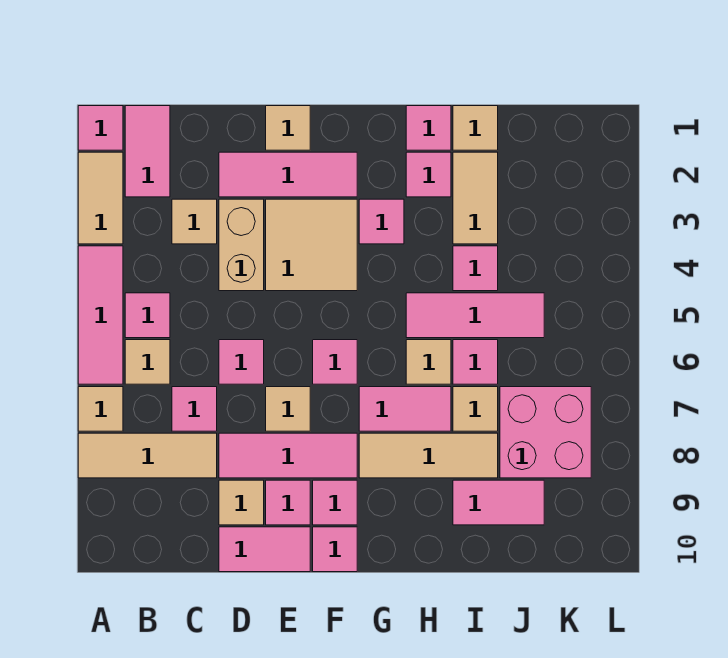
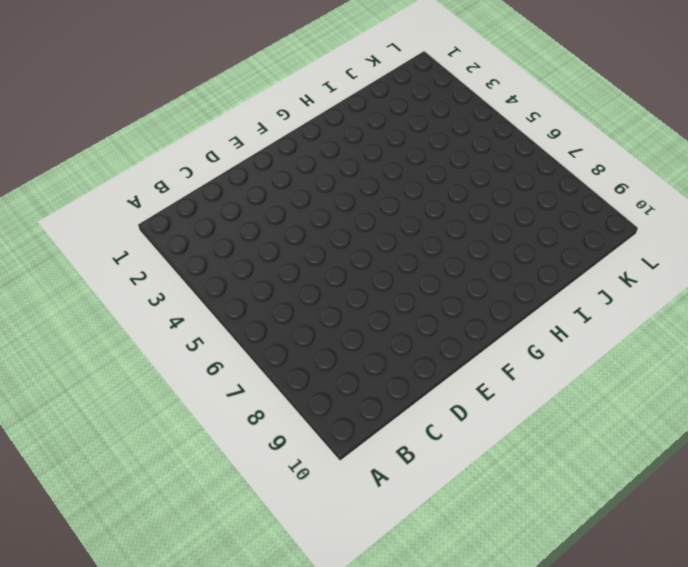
none -> pink tile A1 level 1
none -> tan tile A2:A3 level 1
none -> pink tile A4:A6 level 1
none -> tan tile A7 level 1

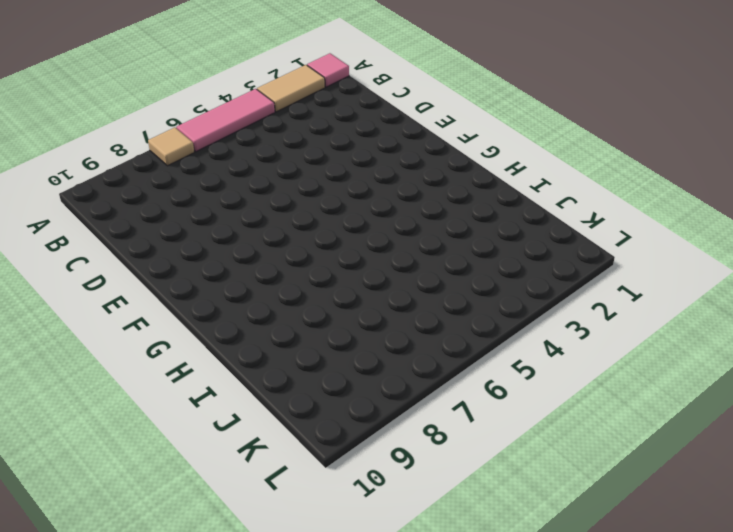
none -> tan tile A8:C8 level 1
none -> pink tile B1:B2 level 1
none -> pink tile B5 level 1
none -> tan tile B6 level 1

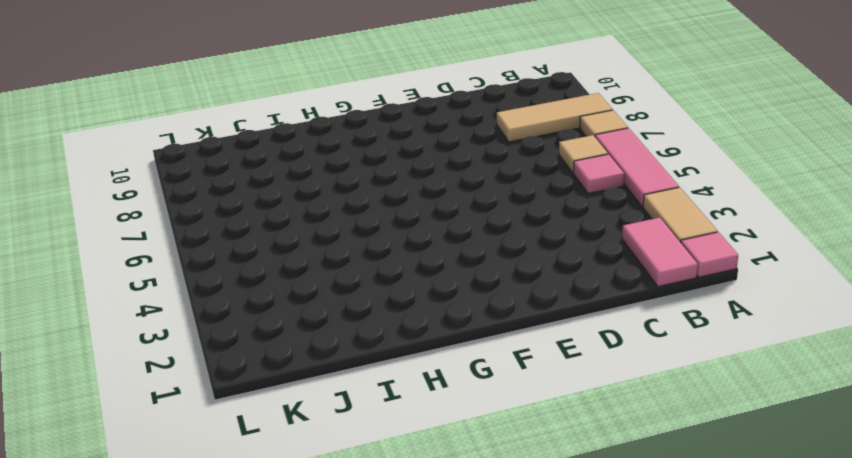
none -> tan tile C3 level 1
none -> pink tile C7 level 1
none -> pink tile D2:F2 level 1
none -> tan brick D3:D4 level 1

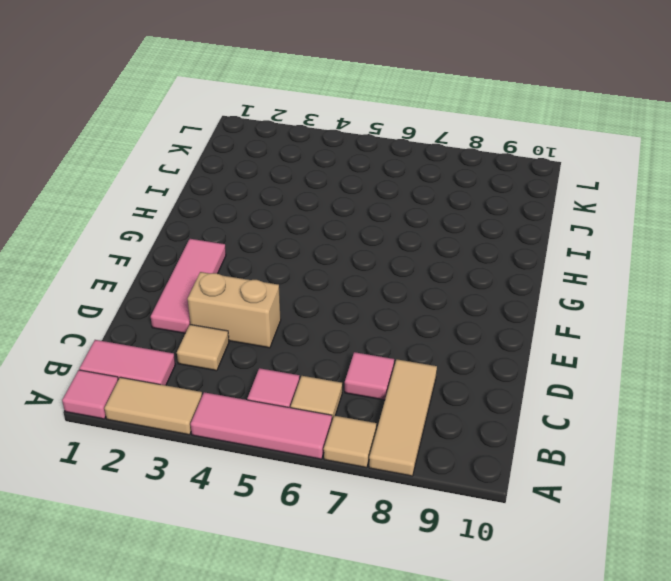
none -> pink tile D6 level 1
none -> pink tile D8:F8 level 1
none -> tan tile D9 level 1
none -> pink tile D10:E10 level 1

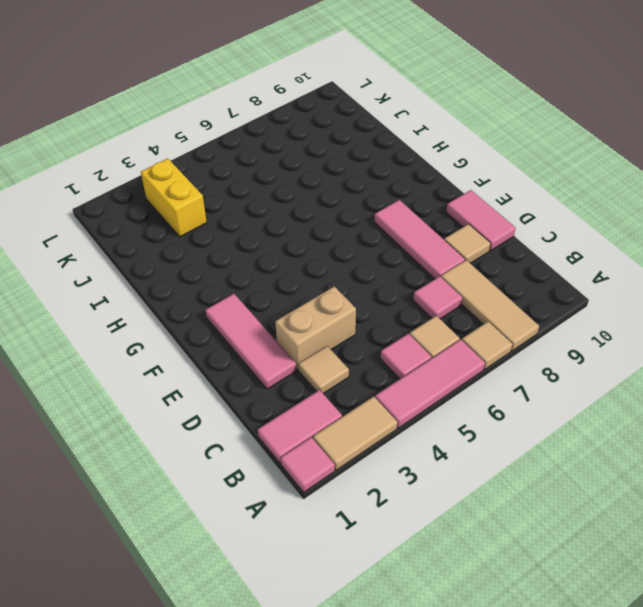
yellow brick J3:K3 level 1 -> none
none -> pink tile D6 level 1
none -> tan tile E1 level 1
none -> tan tile E3:F4 level 1
none -> tan tile E7 level 1

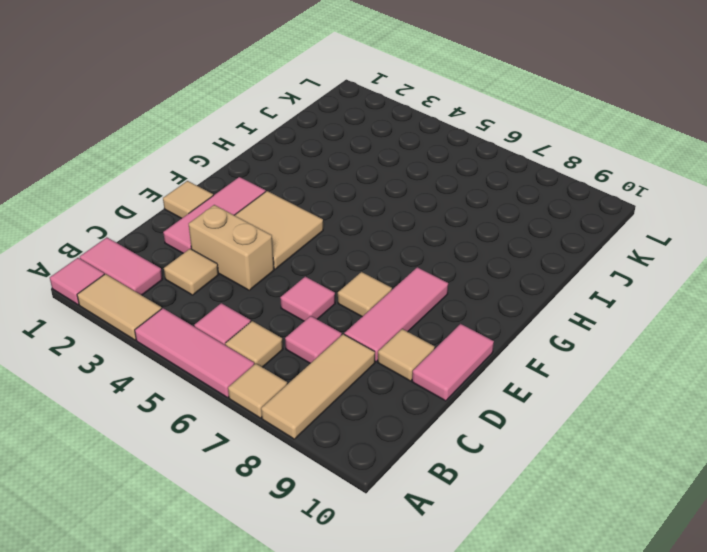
none -> pink tile E9 level 1
none -> pink tile F6 level 1
none -> pink tile F9 level 1
none -> pink tile F10 level 1

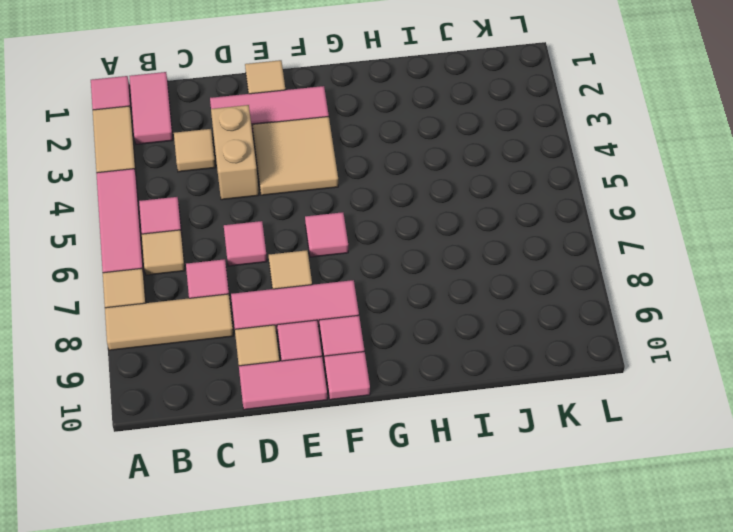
none -> pink tile G3 level 1
none -> pink tile G7:H7 level 1
none -> tan tile G8:I8 level 1
none -> pink tile H1 level 1

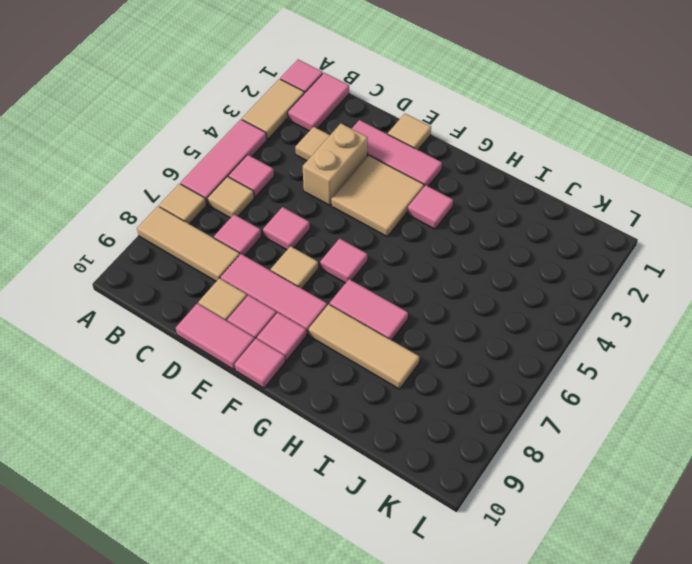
none -> pink tile H1 level 1
none -> pink tile H2 level 1
none -> pink tile H5:J5 level 1
none -> tan tile H6 level 1

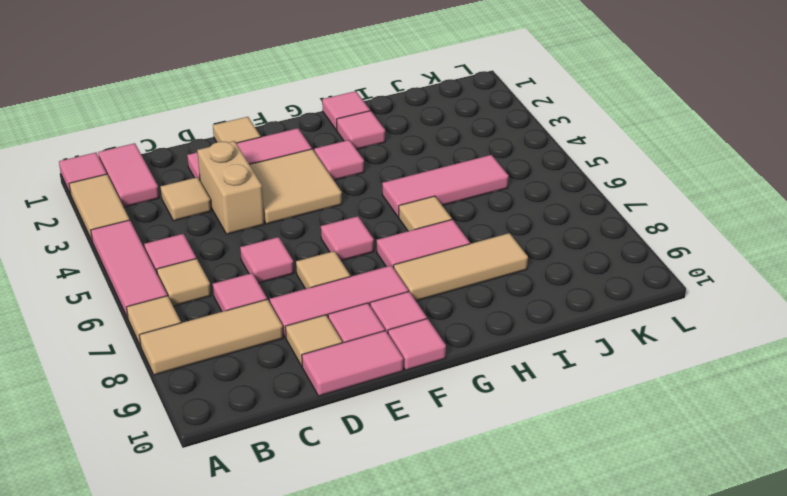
none -> tan tile I1 level 1
none -> tan tile I2:I3 level 1
none -> pink tile I4 level 1
none -> pink tile I6 level 1

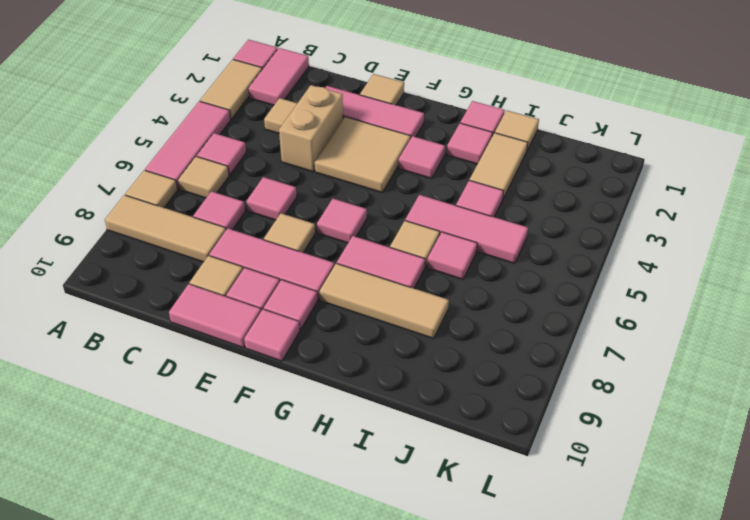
none -> tan tile I7 level 1
none -> pink tile I9:J9 level 1
none -> pink brick J7:K8 level 1

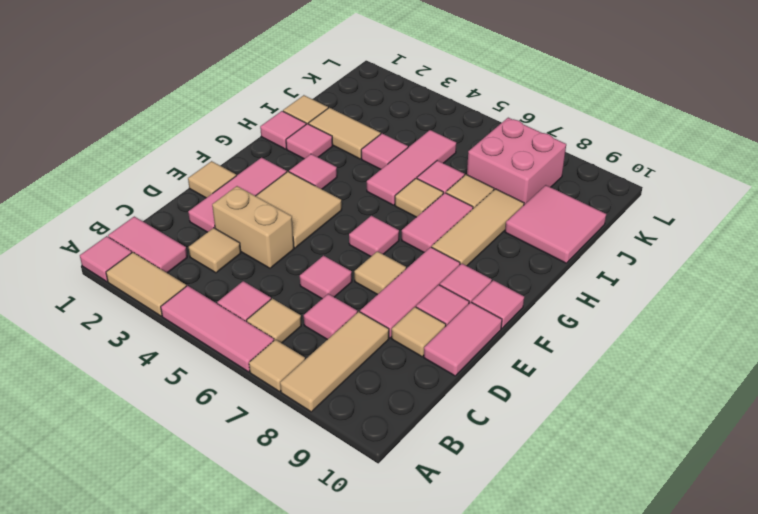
pink tile I9:J10 level 1 -> pink tile I9:J9 level 1

